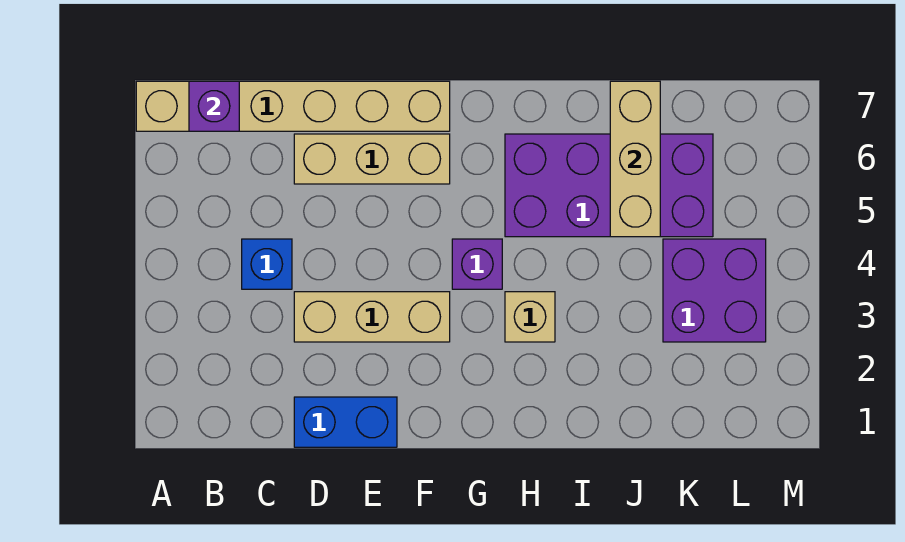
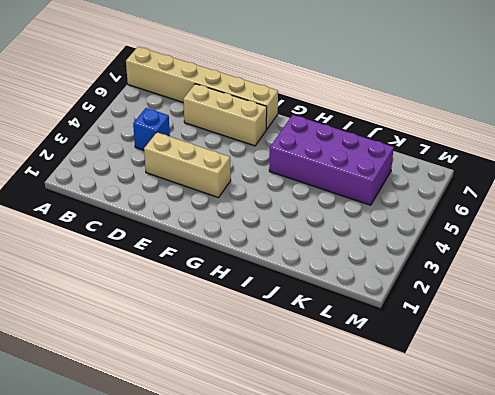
none -> blue brick D1:E1 level 1
none -> purple brick G4 level 1

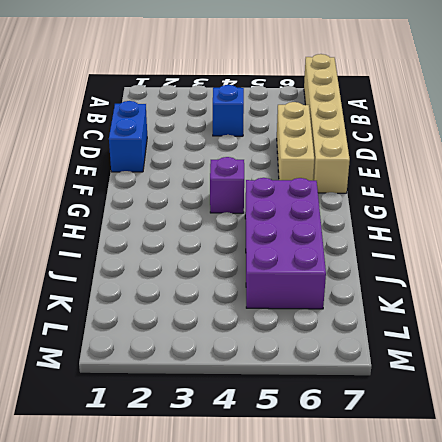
none -> tan brick D3:F3 level 1
none -> tan brick H3 level 1

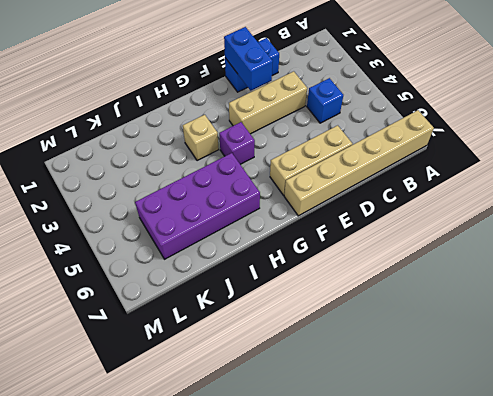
blue brick E1:E2 level 2 -> none
none -> purple brick K3:L4 level 1
none -> purple brick B7 level 2

